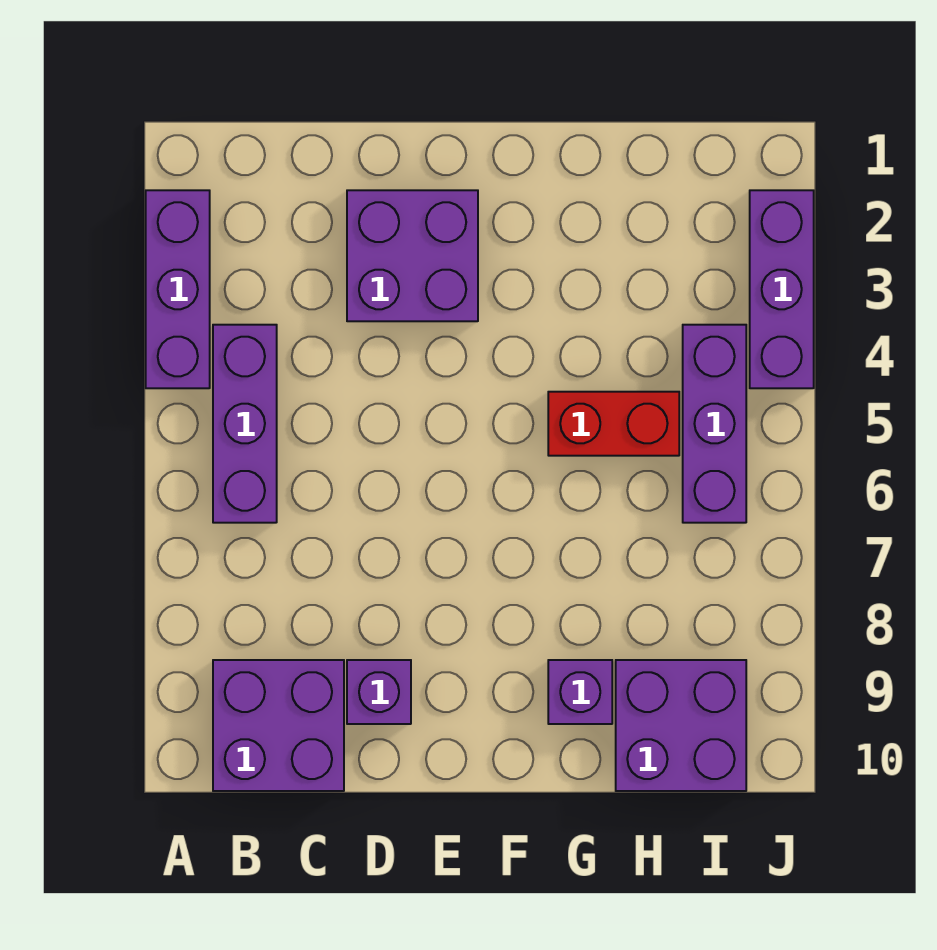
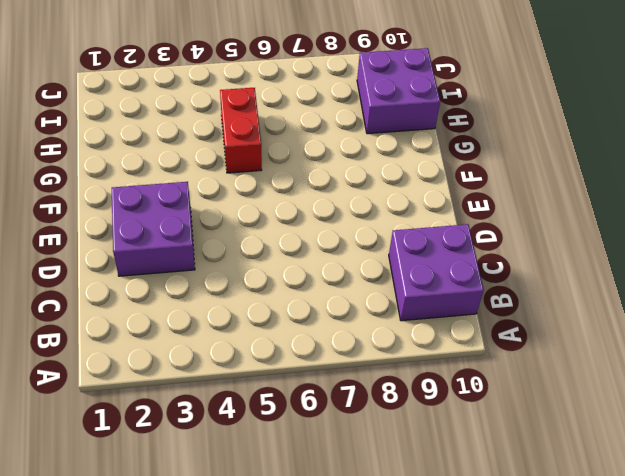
none -> purple brick A2:A4 level 1
none -> purple brick B4:B6 level 1

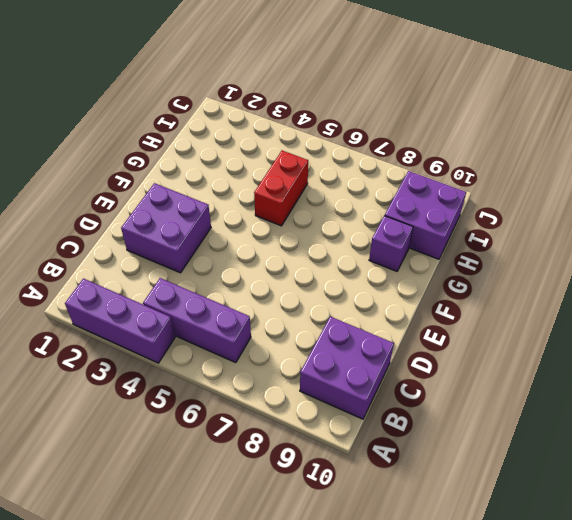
none -> purple brick D9 level 1
none -> purple brick I4:I6 level 1

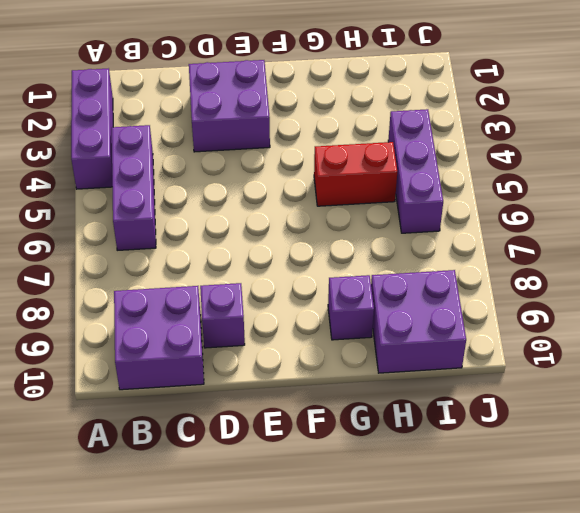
none -> purple brick J2:J4 level 1

